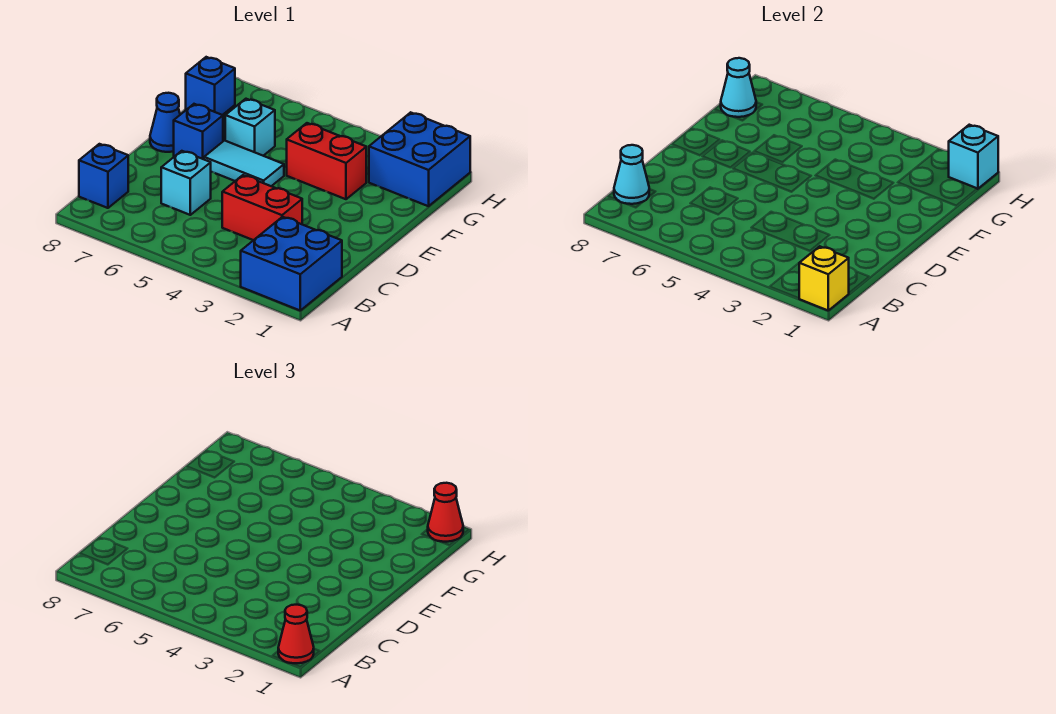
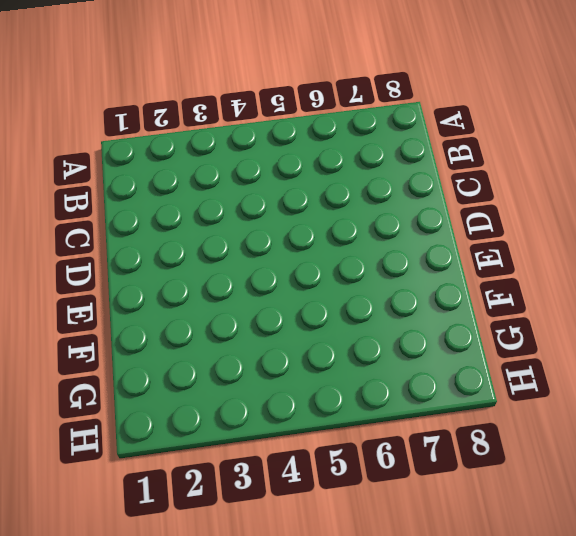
none -> blue brick A1:B2 level 1
none -> blue brick B8 level 1
none -> red brick C3:C4 level 1

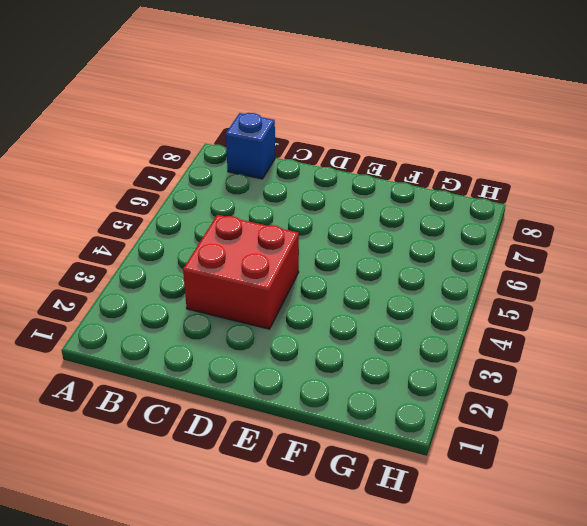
red brick C3:D4 level 1 -> red brick C3:C4 level 1
none -> blue brick A1:B2 level 1
none -> cyan brick C6 level 1
none -> cyan tile E5:E6 level 1

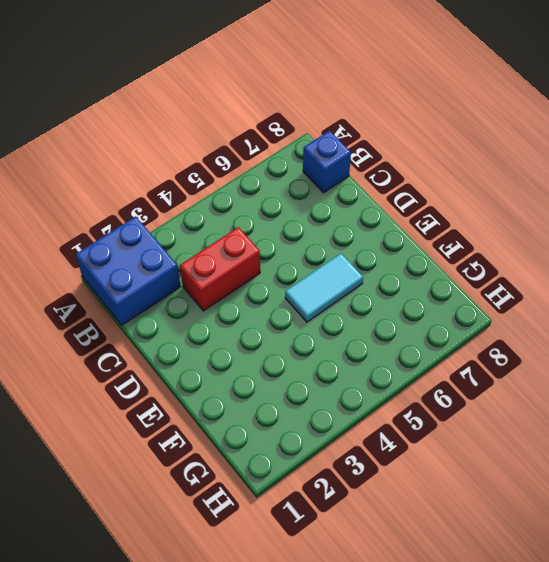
none -> cyan brick C6 level 1
none -> blue brick E7 level 1
none -> blue cone E8 level 1

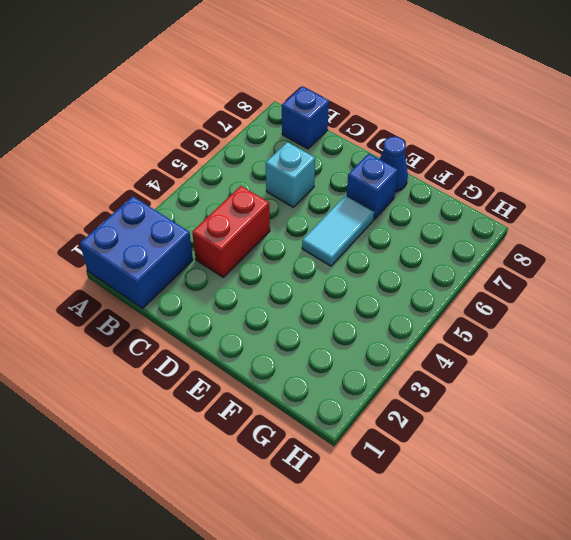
none -> red brick F3:F4 level 1
none -> cyan brick F6 level 1
none -> blue brick G1:H2 level 1

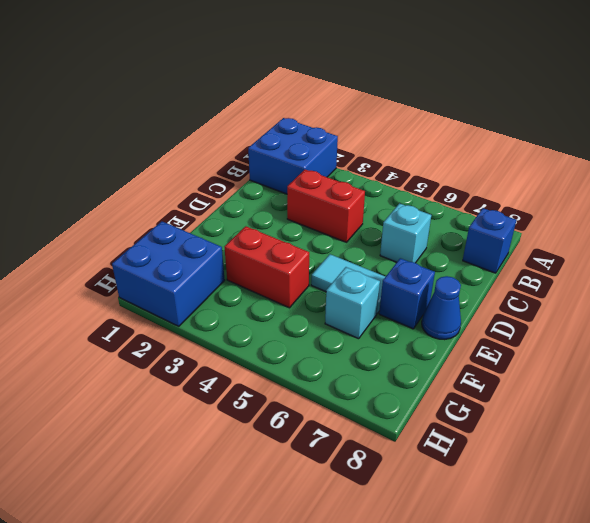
none -> blue brick G8 level 1
none -> yellow brick A1 level 2
none -> cyan cone B8 level 2

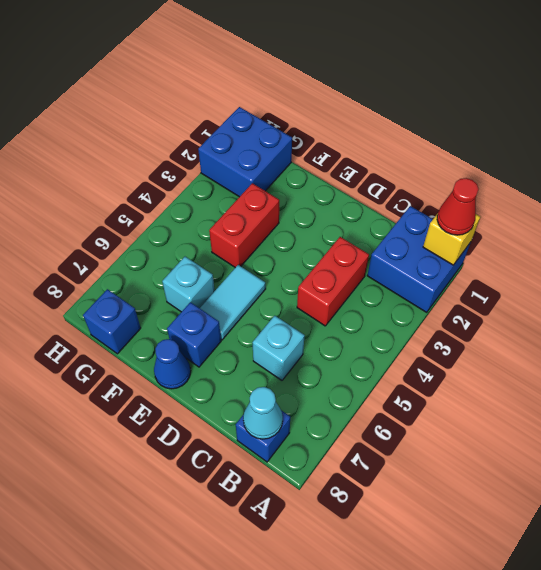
none -> cyan cone G8 level 2
none -> cyan brick H1 level 2
none -> red cone H1 level 3

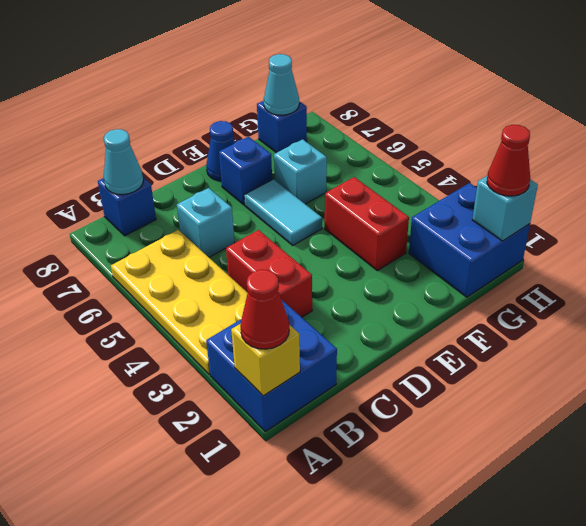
yellow plate A3:B6 level 1 -> none

